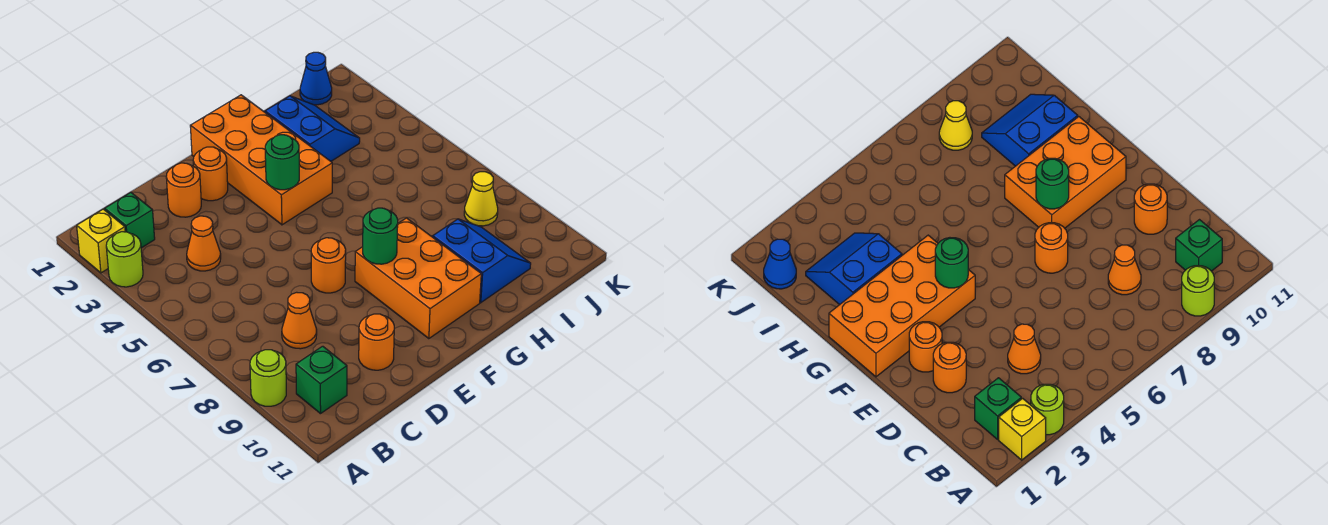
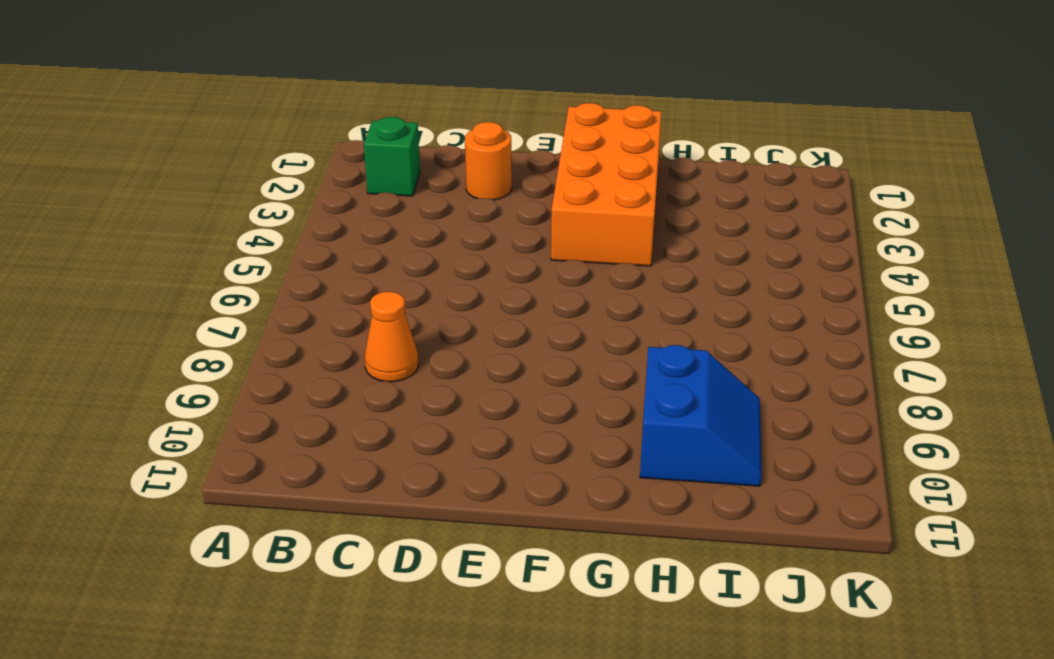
none -> yellow brick A2 level 1
none -> lime round brick A3 level 1
none -> lime round brick A9 level 1

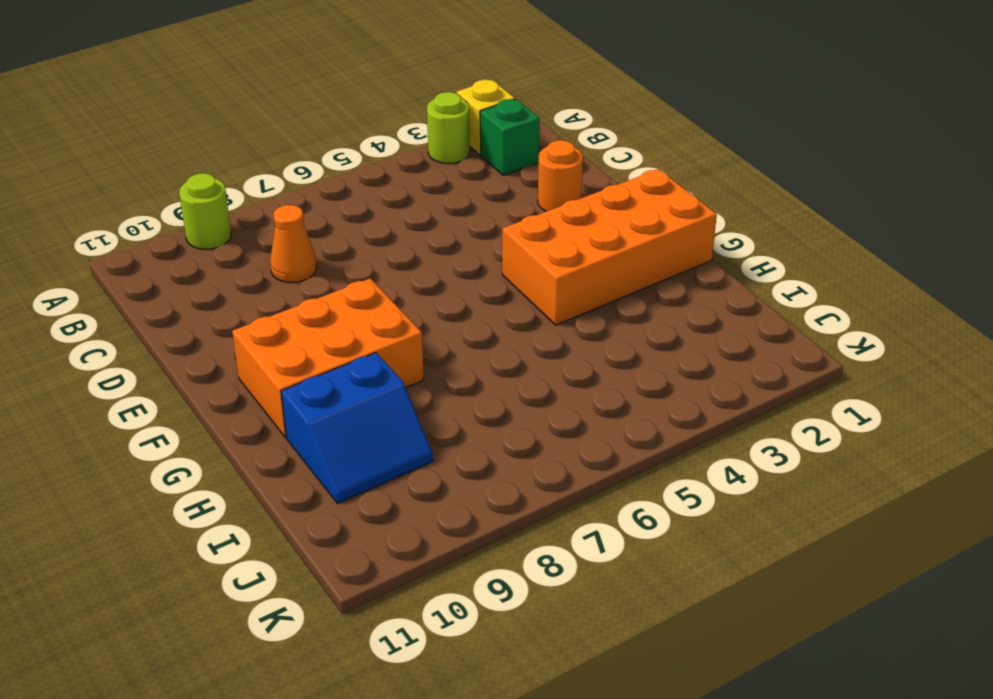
none -> green brick B10 level 1
none -> orange cone C4 level 1
none -> orange round brick D10 level 1

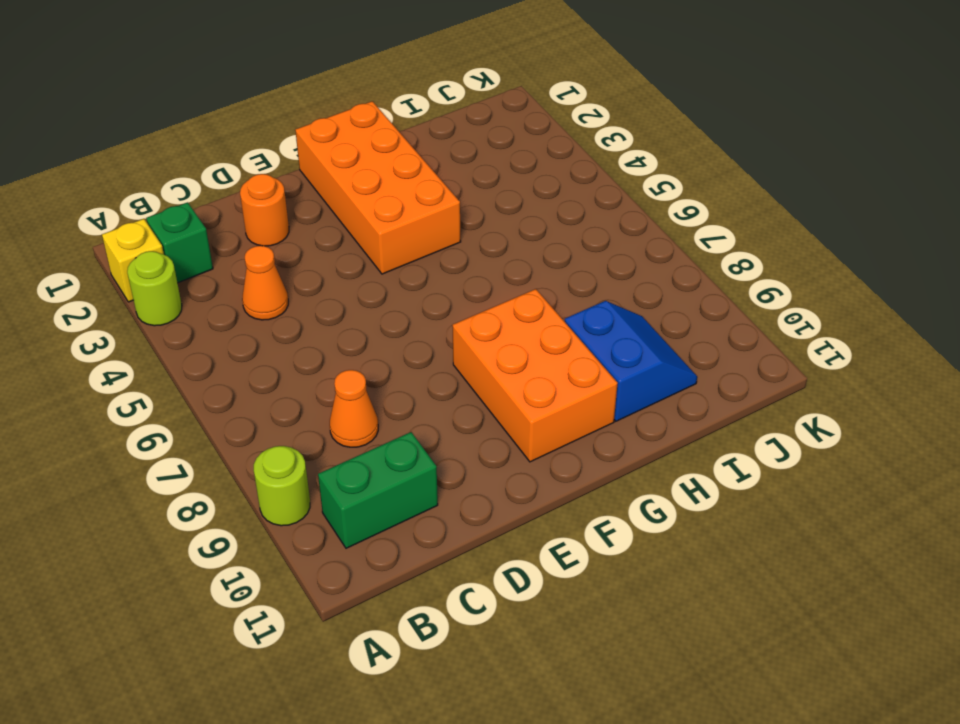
green brick B10:C10 level 1 -> green brick B10 level 1
none -> orange round brick D10 level 1
none -> orange round brick E2 level 1
none -> orange round brick E7 level 1

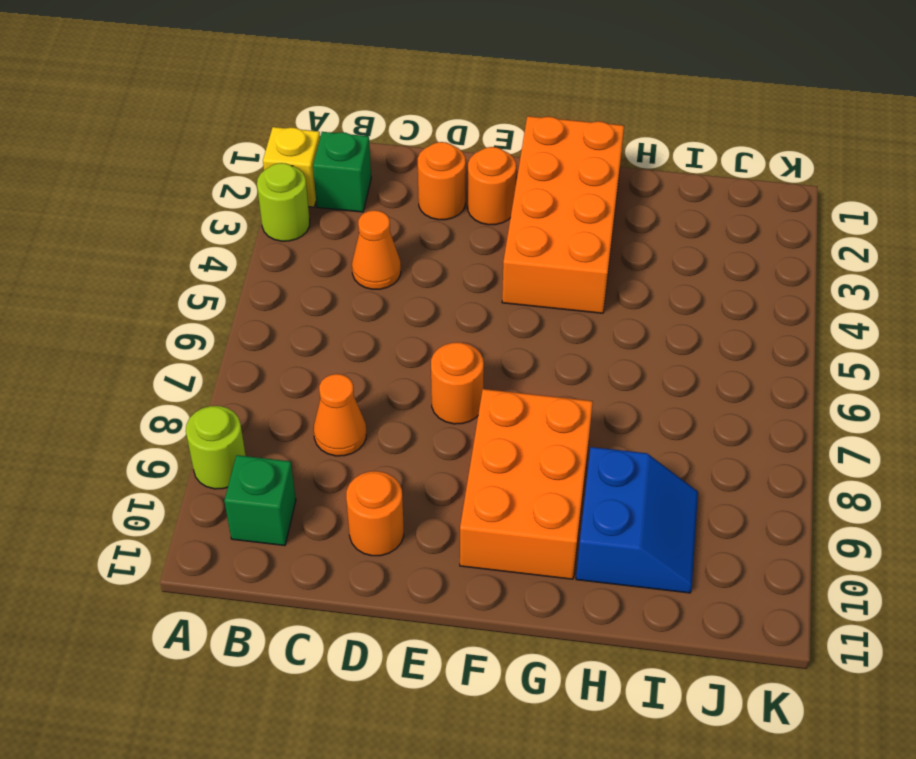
none -> blue slope H2:I3 level 1 top H
none -> blue cone J1 level 1
none -> yellow cone J8 level 1

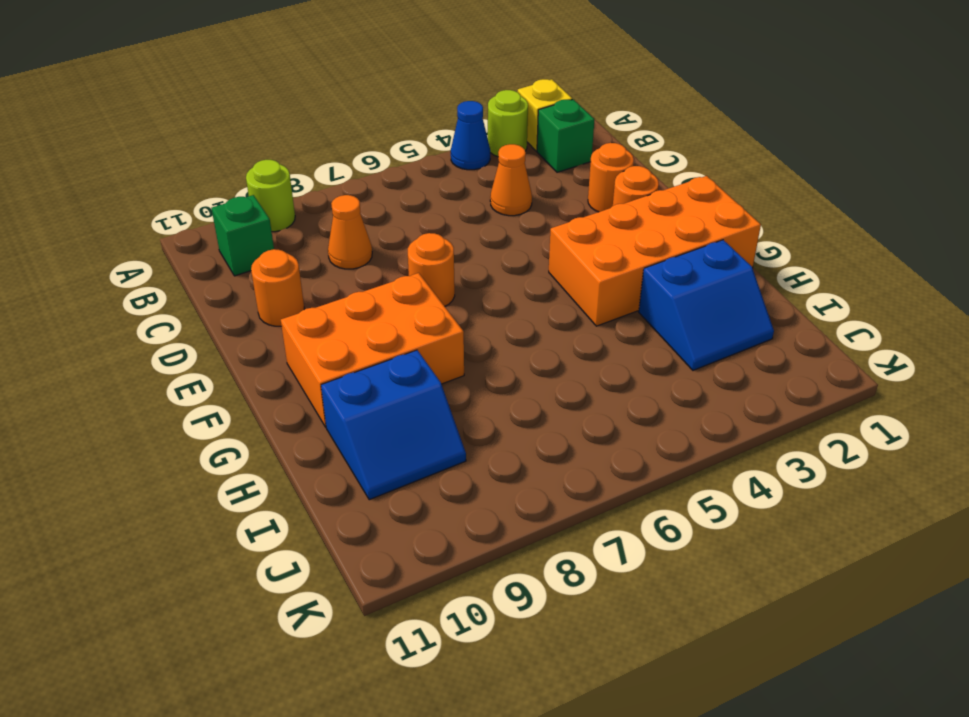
blue cone A4 level 1 -> blue cone J1 level 1
none -> yellow cone J8 level 1
none -> green round brick F4 level 2
none -> green round brick F8 level 2

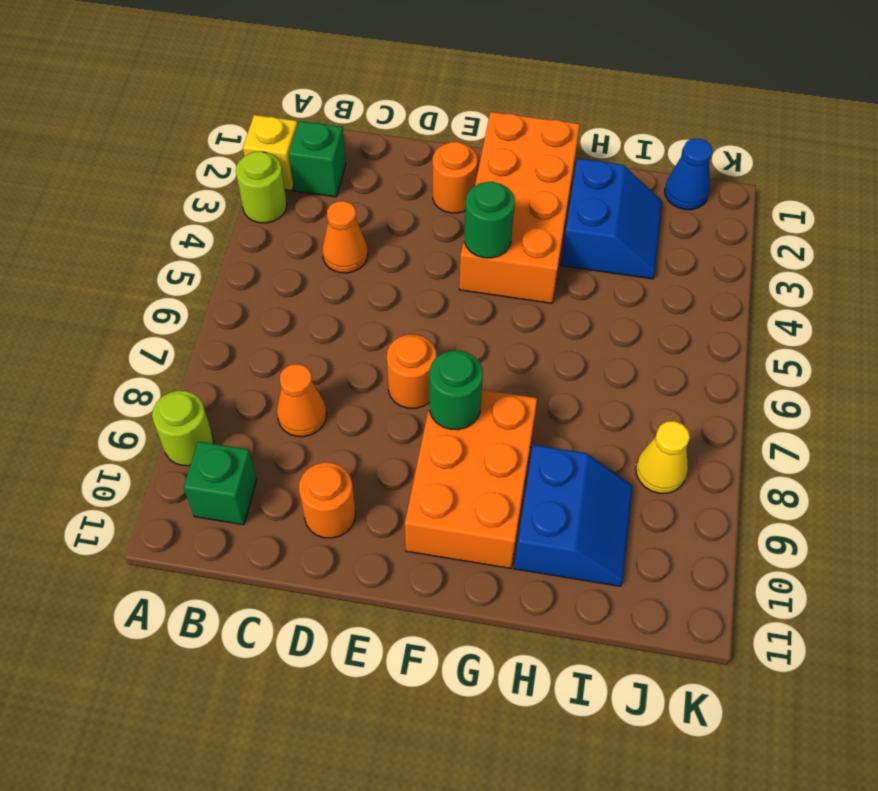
none -> orange round brick D2 level 1

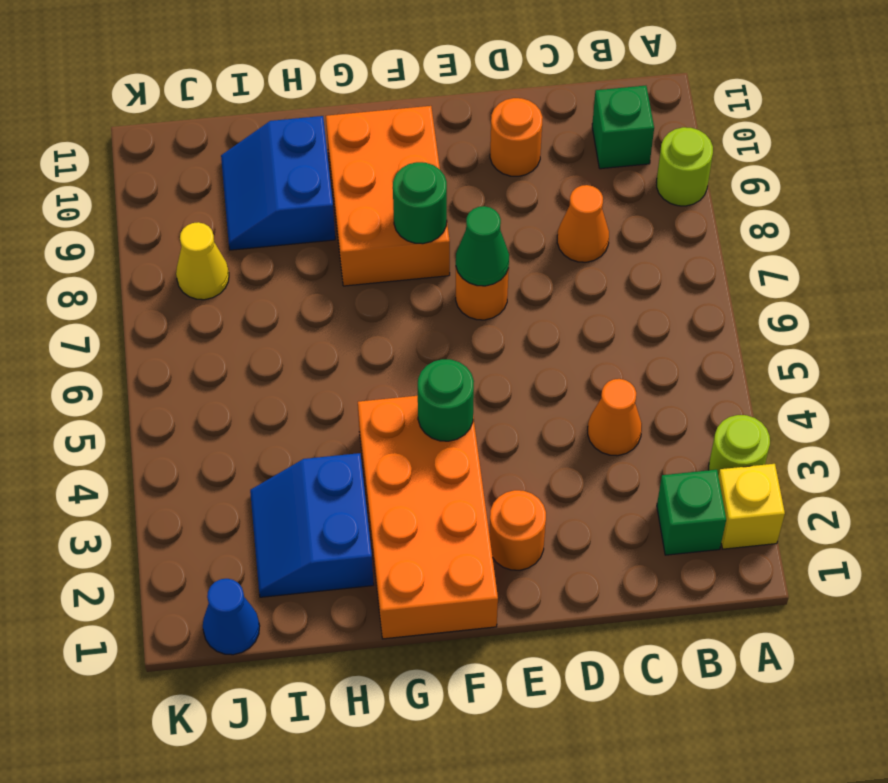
green cone E7 level 2 -> none
none -> orange round brick D2 level 1

